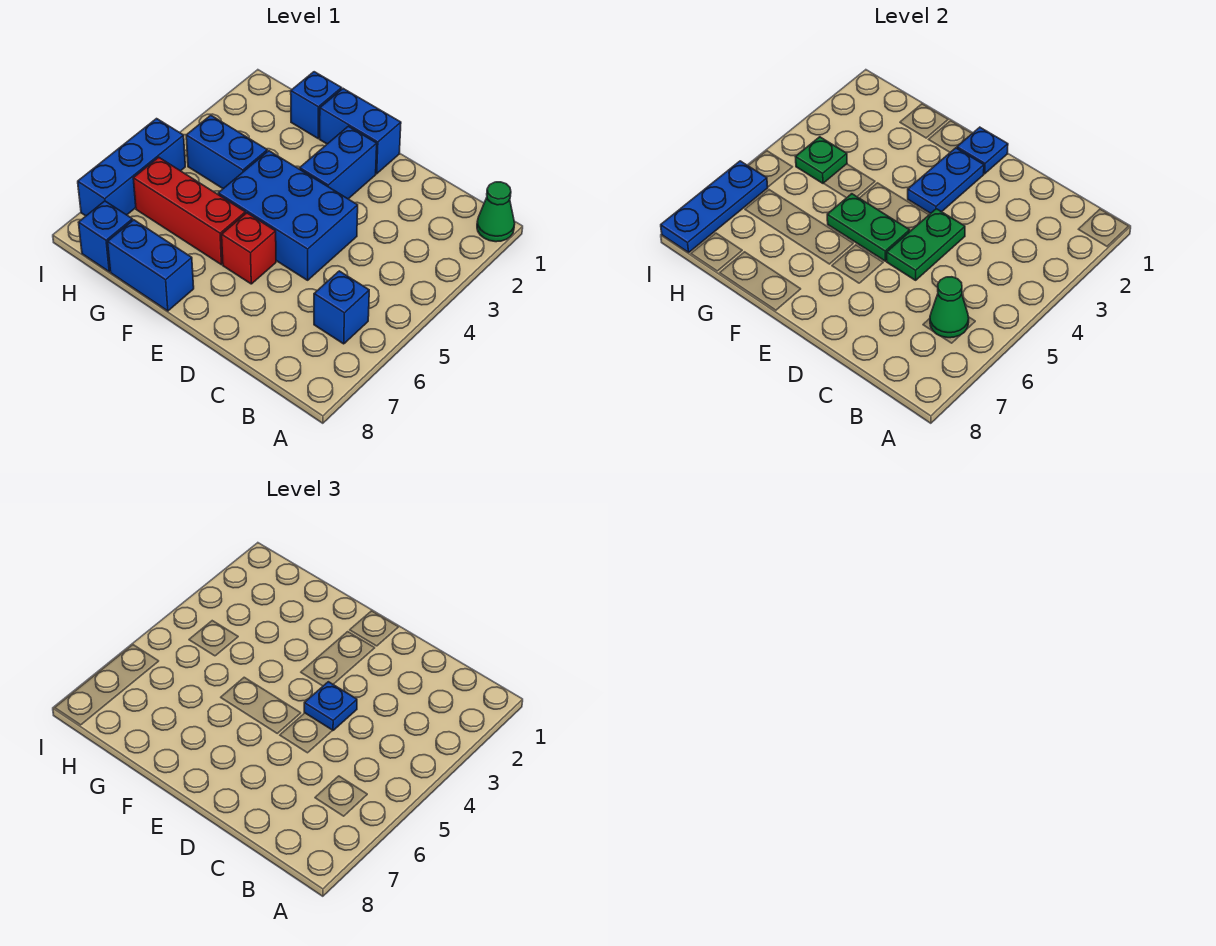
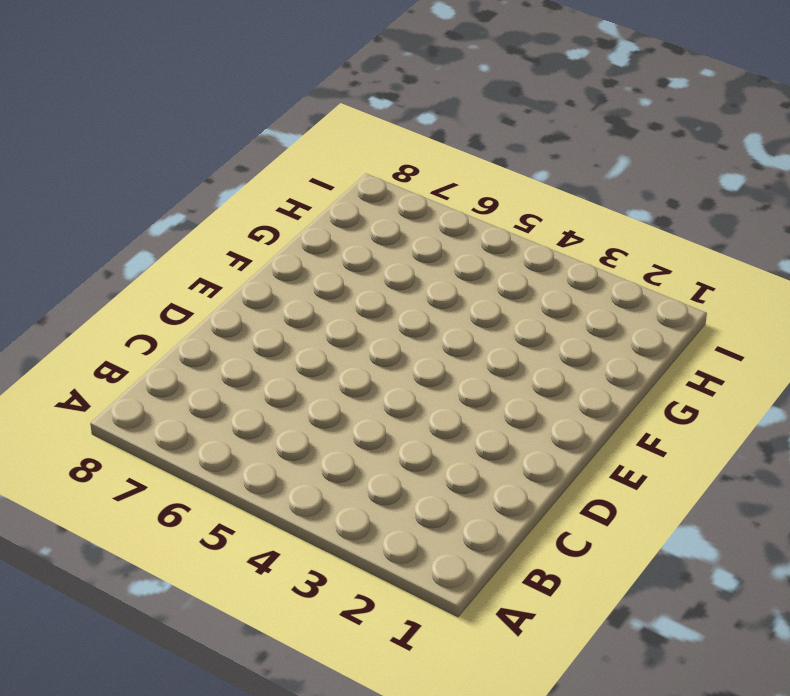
none -> green cone A1 level 1
none -> blue brick B6 level 1
none -> blue brick D4:F5 level 1

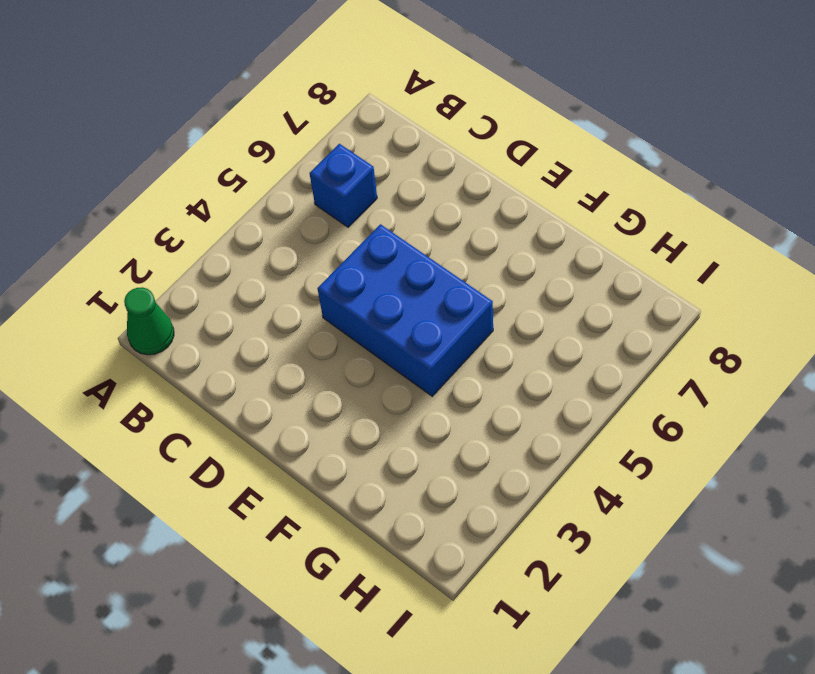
none -> blue brick E1:F1 level 1
none -> blue brick E2:E3 level 1
none -> red brick E6 level 1

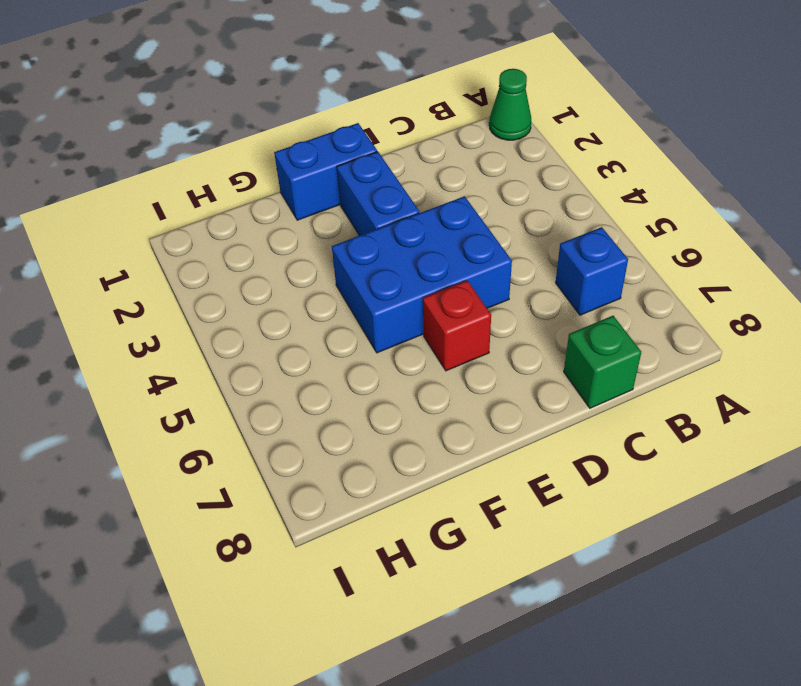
green brick C8 level 1 -> none
none -> red brick F6:H6 level 1
none -> blue brick F8:G8 level 1
none -> blue brick G1 level 1

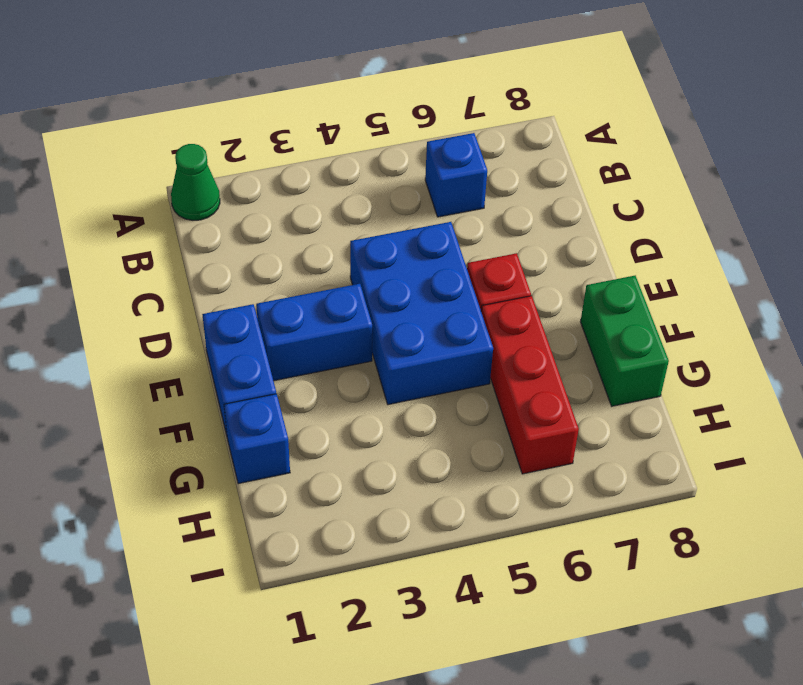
green brick F8:G8 level 1 -> blue brick F8:G8 level 1
none -> blue brick G4:H4 level 1
none -> blue brick H8 level 1
none -> blue brick I5:I7 level 1

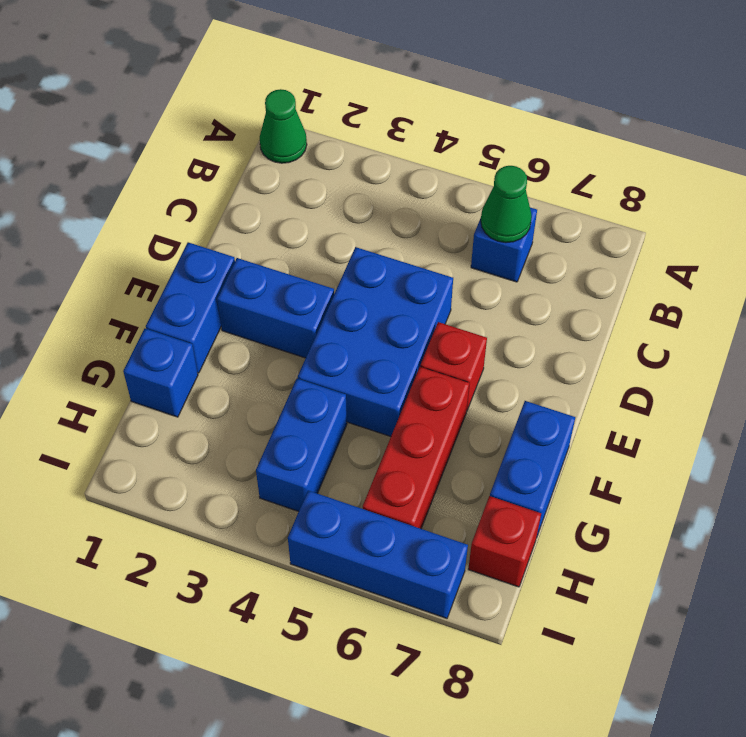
red brick H8 level 1 -> blue brick H8 level 1
none -> green plate D4:D5 level 2
none -> blue plate E1 level 2
none -> blue plate E2:E3 level 2

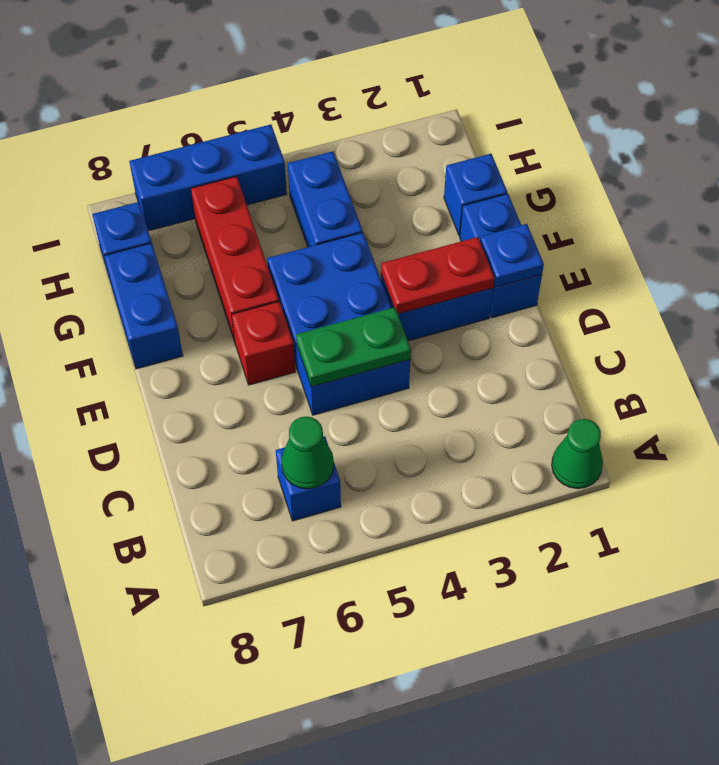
red plate E2:E3 level 2 -> blue plate E2:E3 level 2
none -> green plate E5:F5 level 2
none -> green plate H4 level 2
none -> blue plate I6:I8 level 2

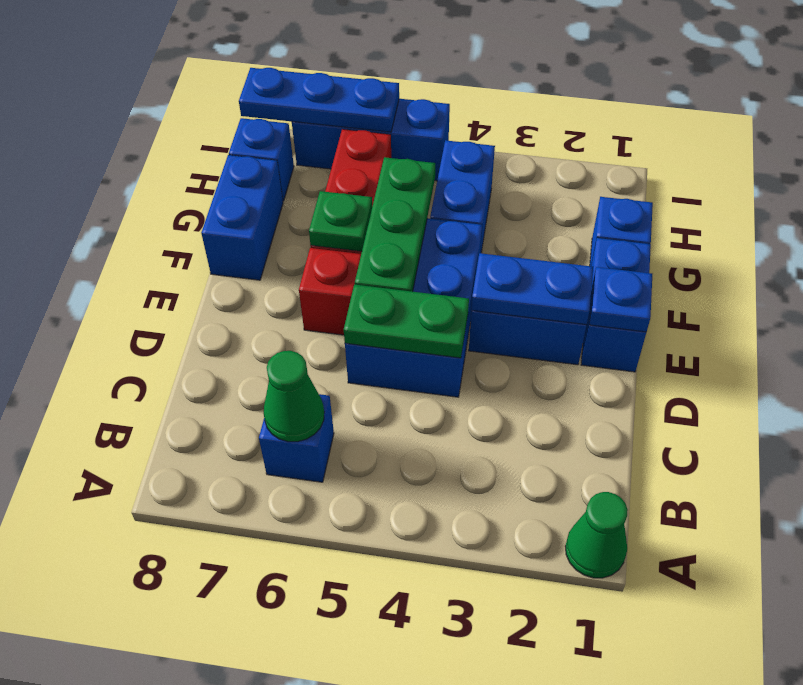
green plate E5:G5 level 2 -> green plate E5:F5 level 2
green plate F6 level 2 -> green plate H4 level 2
none -> blue plate D4 level 3

